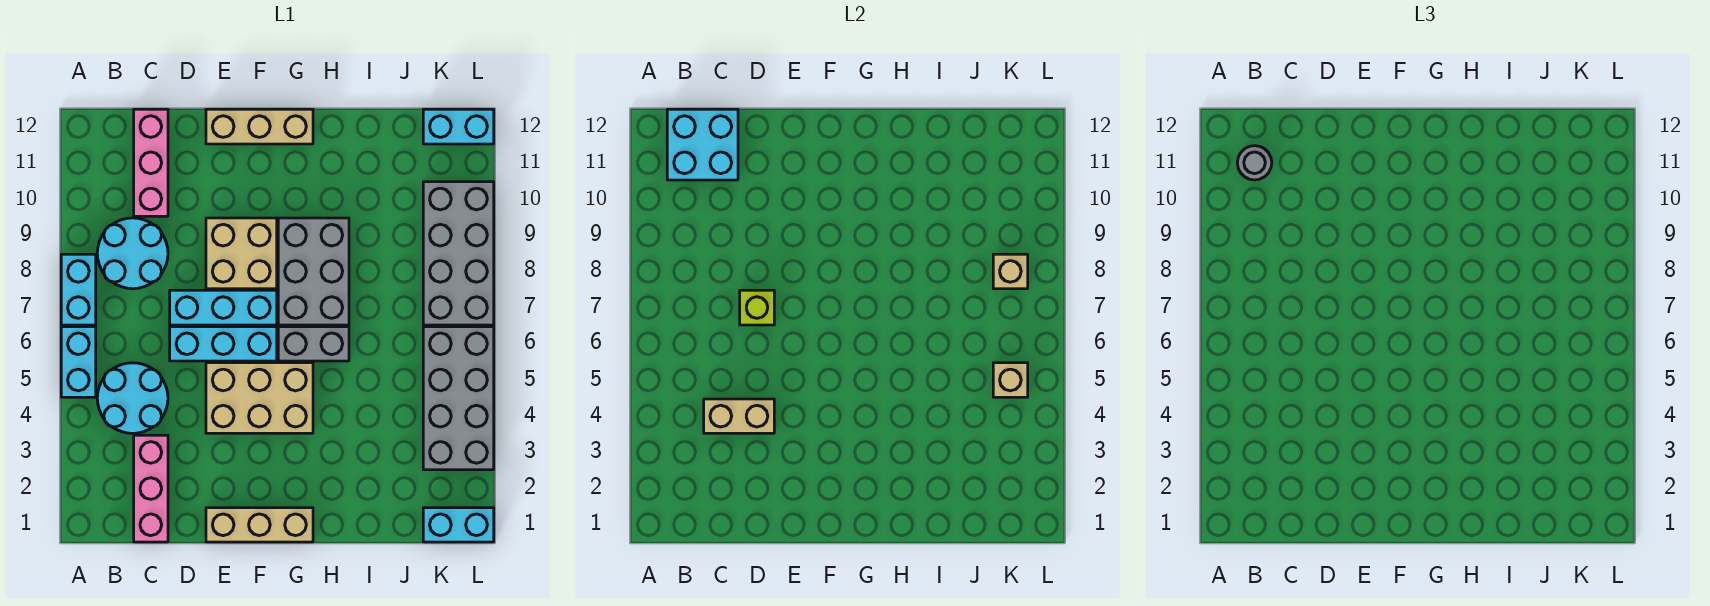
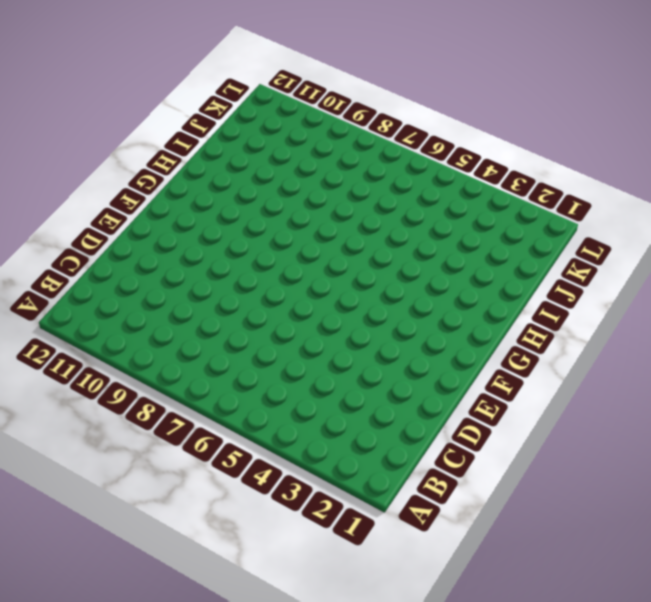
none -> cyan brick A5:A6 level 1
none -> cyan brick A7:A8 level 1
none -> cyan round brick B4:C5 level 1

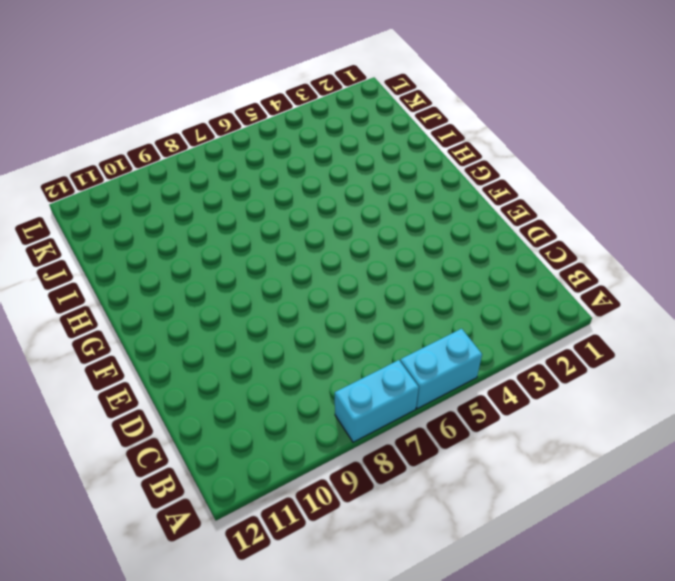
none -> cyan round brick B4:C5 level 1
none -> cyan round brick B8:C9 level 1
none -> pink brick C1:C3 level 1

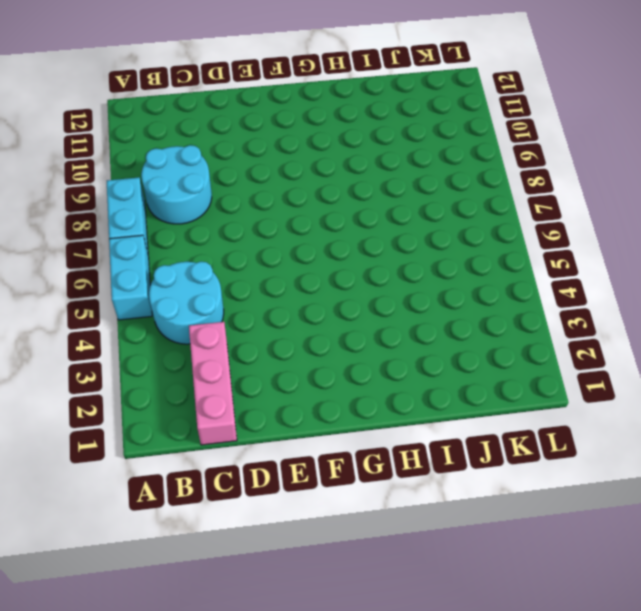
none -> pink brick C10:C12 level 1
none -> cyan brick D6:F6 level 1
none -> cyan brick D7:F7 level 1

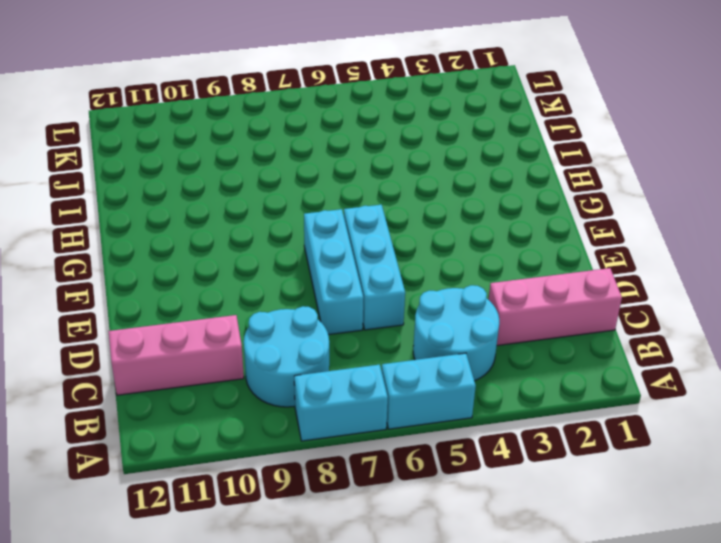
none -> tan brick E1:G1 level 1
none -> tan brick E4:G5 level 1
none -> tan brick E8:F9 level 1

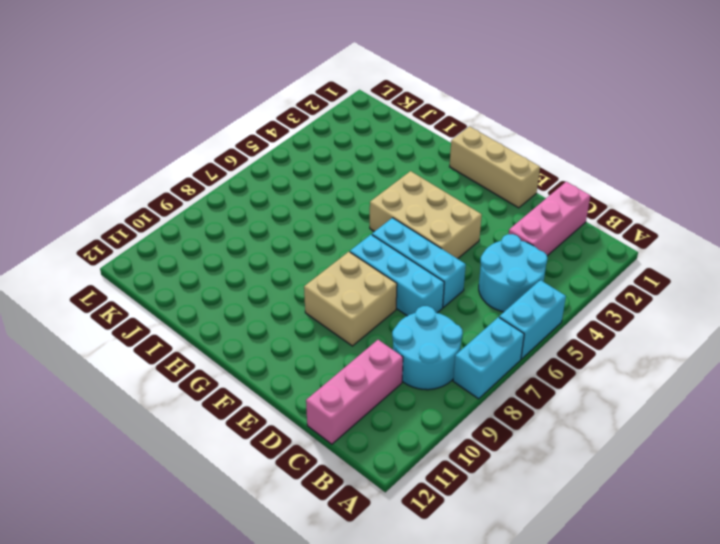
none -> tan brick E12:G12 level 1
none -> grey brick G6:H6 level 1
none -> grey brick G7:H9 level 1

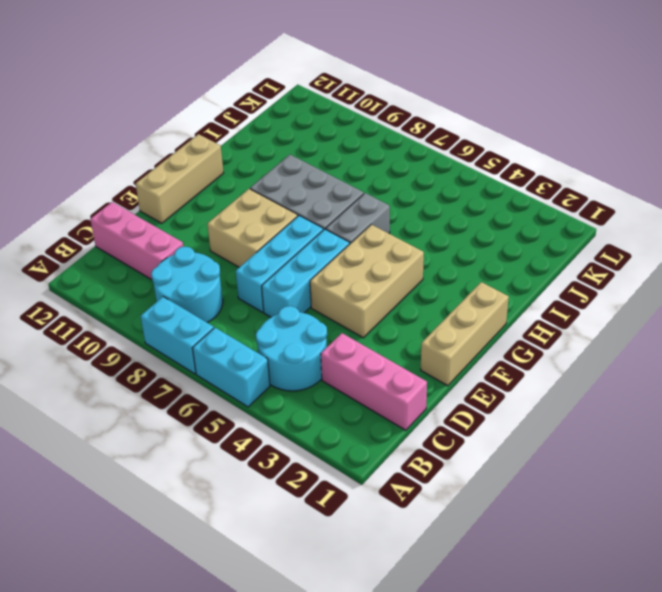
none -> cyan brick K1:L1 level 1
none -> grey brick K3:L6 level 1
none -> grey brick K7:L10 level 1

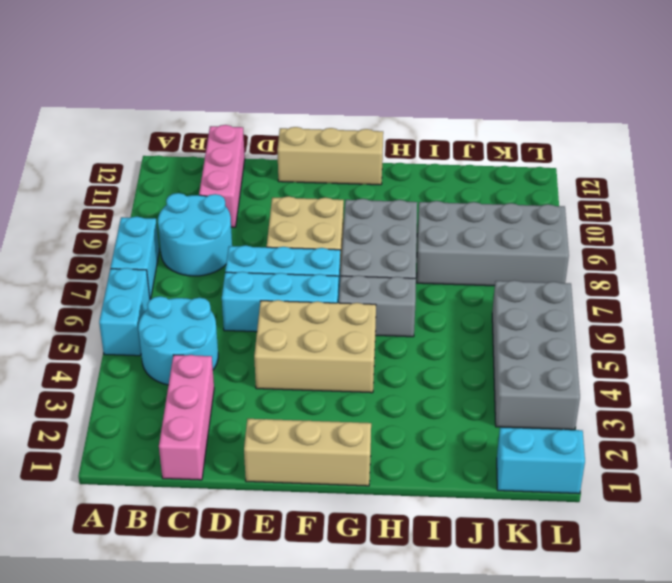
grey brick I8:L9 level 1 -> grey brick K7:L10 level 1
none -> cyan brick K12:L12 level 1
none -> cyan brick B11:C12 level 2
none -> tan brick C4:D4 level 2

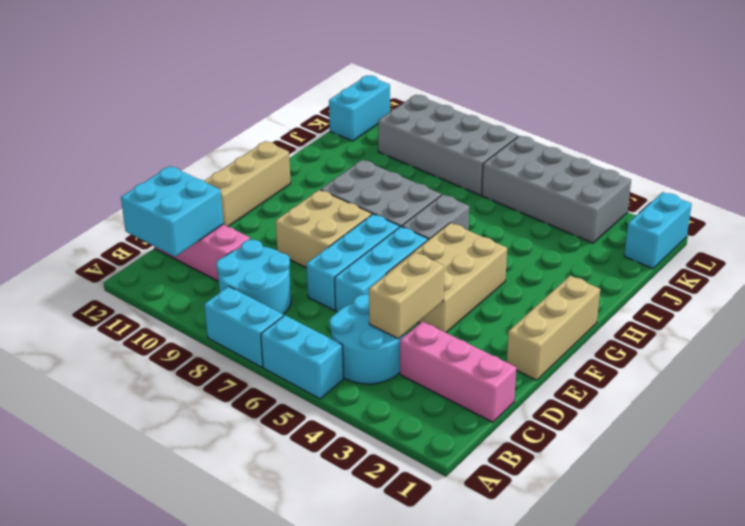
none -> lime brick D7 level 2
none -> tan brick K5 level 2
none -> tan brick K8 level 2

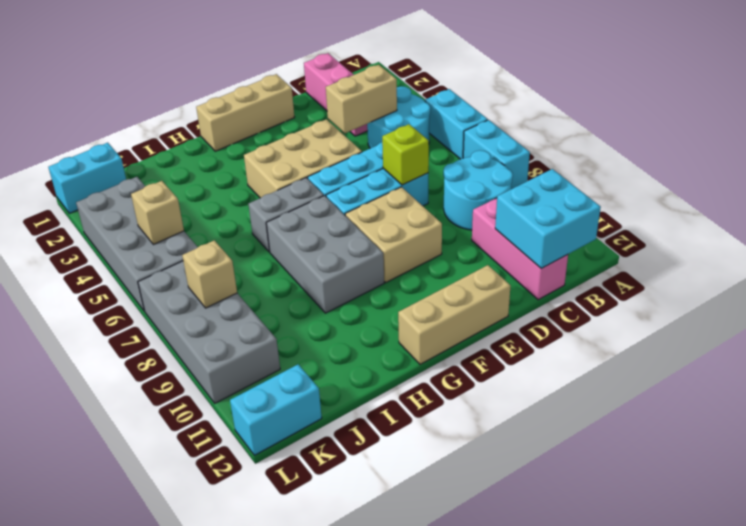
none -> grey round brick B11 level 3

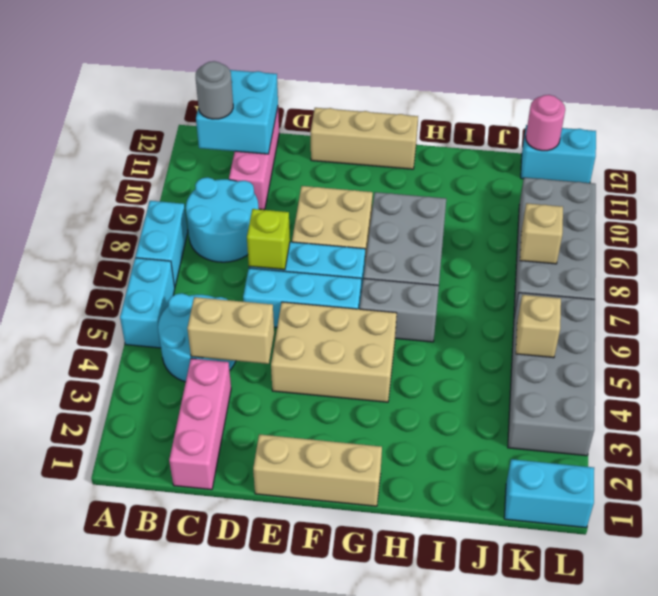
pink round brick K12 level 2 -> none

